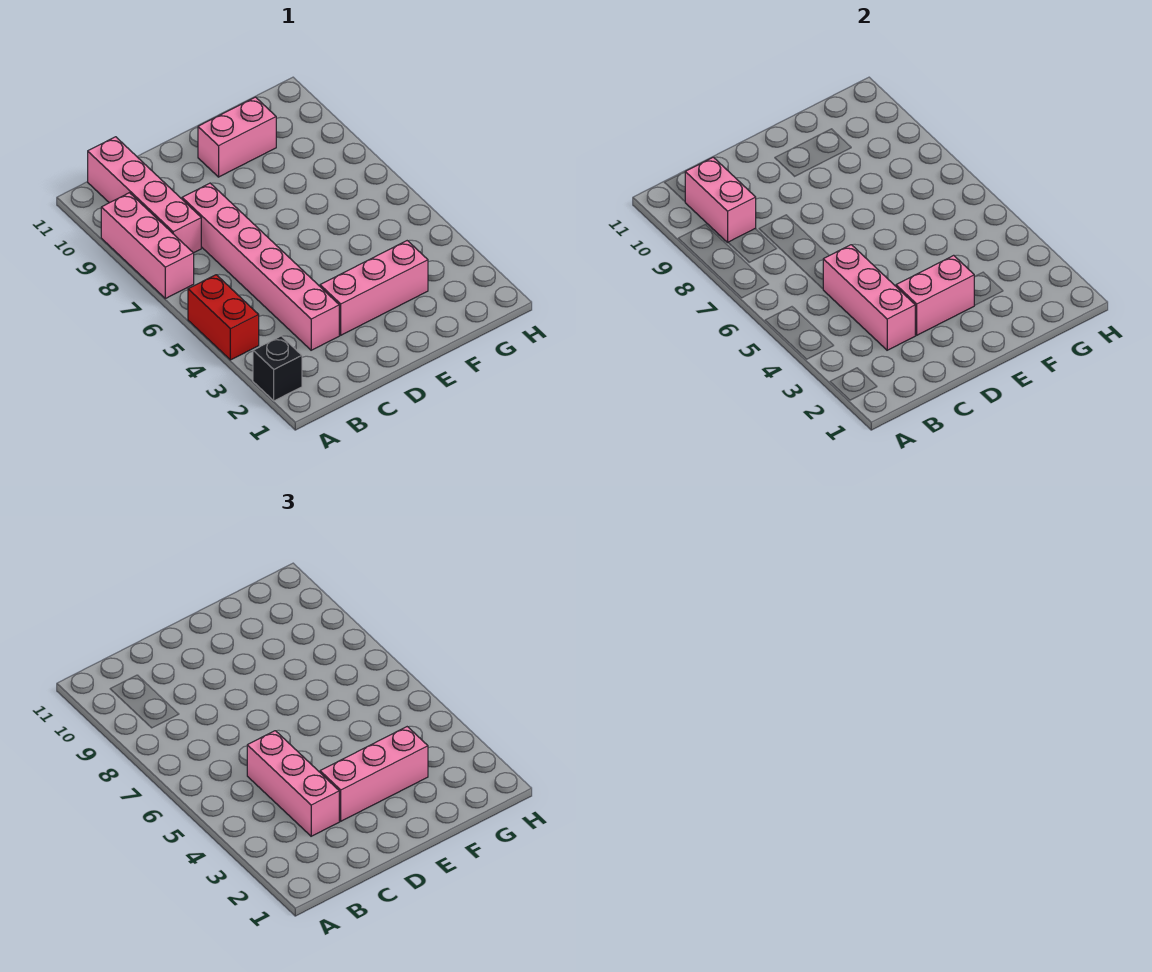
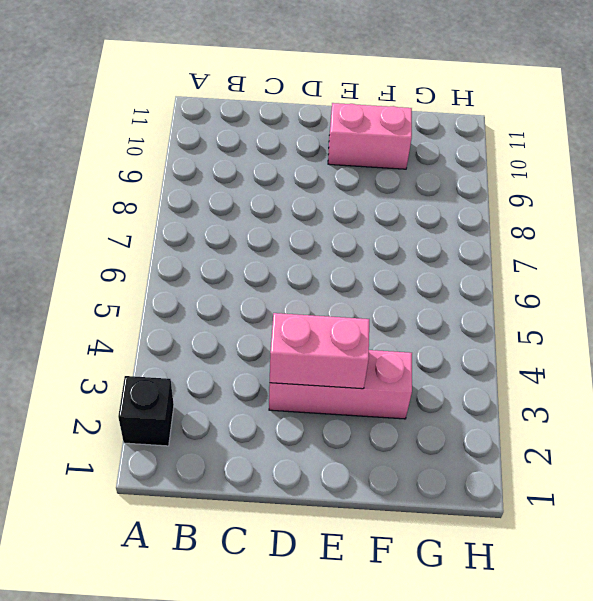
none -> red brick A4:A5 level 1
none -> pink brick A7:A9 level 1
none -> pink brick B8:B11 level 1

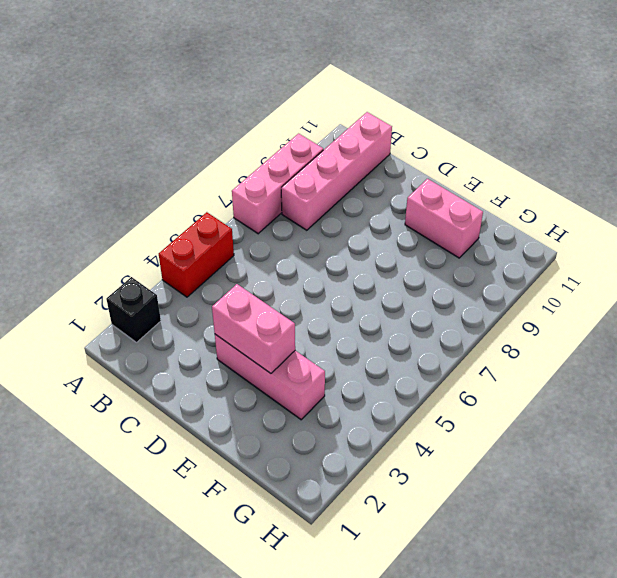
none -> pink brick C3:C8 level 1
none -> pink brick B9:B10 level 2
none -> pink brick C3:C5 level 2

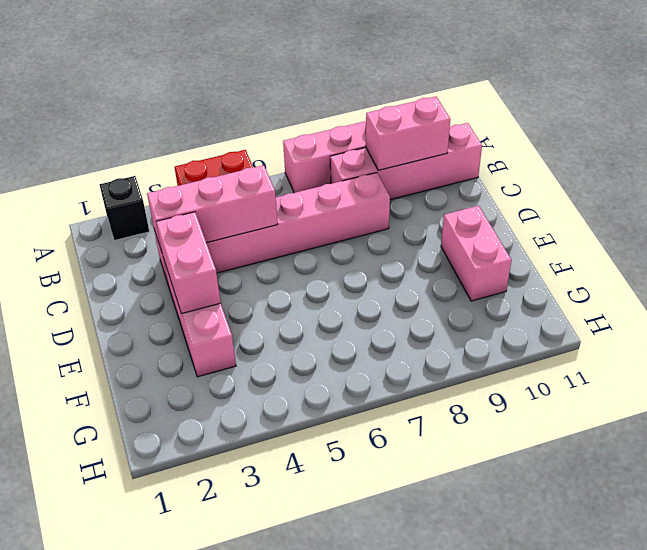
none -> pink brick C3:C5 level 3
none -> pink brick D3:F3 level 3

